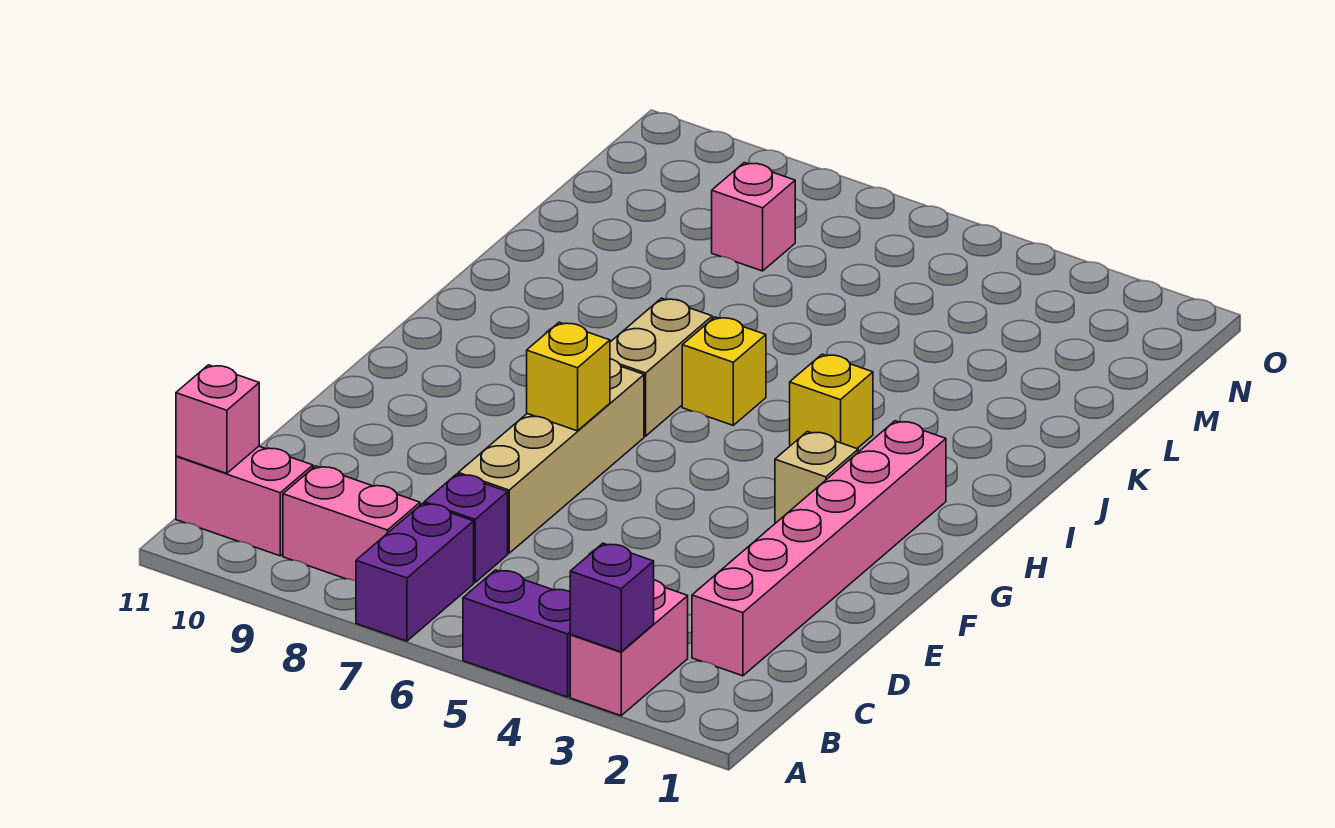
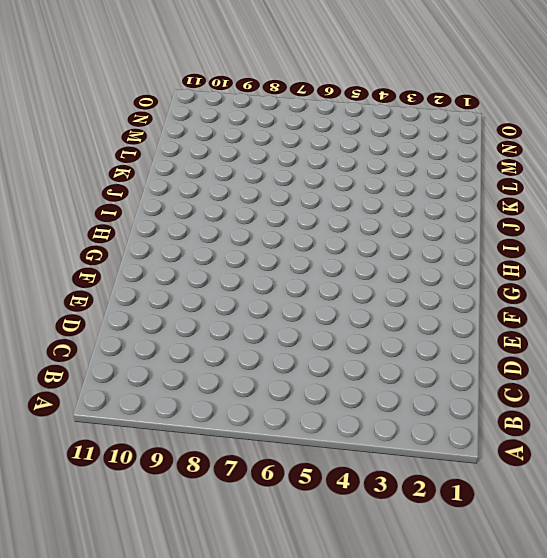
none -> pink brick A3:B3 level 1
none -> purple brick A4:A5 level 1
none -> purple brick A7:B7 level 1

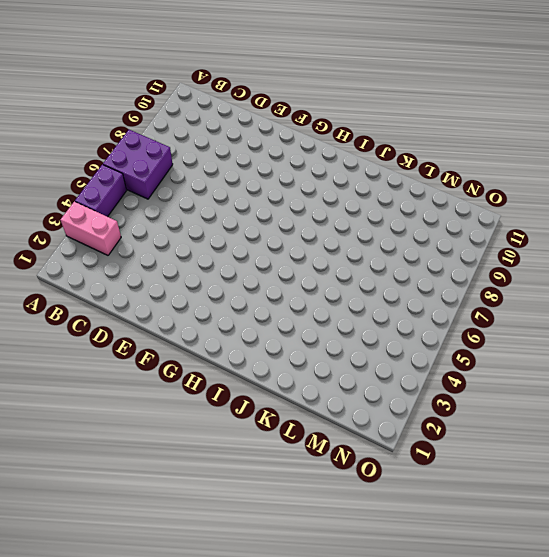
purple brick A6:B7 level 1 -> purple brick A7:B7 level 1
none -> pink brick B8:B9 level 1
none -> pink brick B10:B11 level 1
none -> pink brick C2:H2 level 1

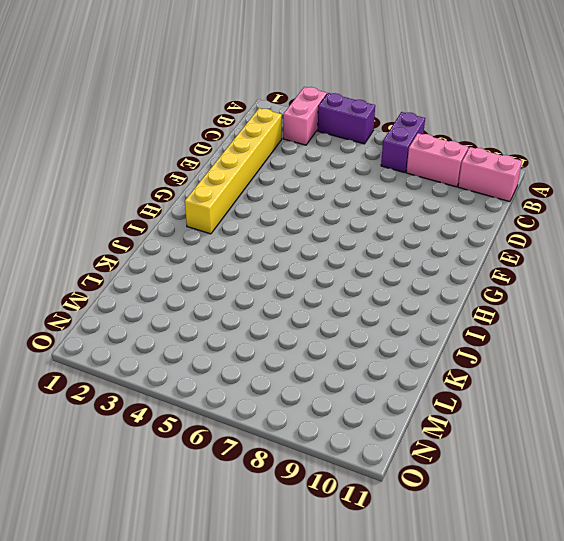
yellow brick C2:H2 level 1 -> pink brick C2:H2 level 1
none -> purple brick C7 level 1
none -> tan brick D7:G7 level 1
none -> tan brick G3 level 1

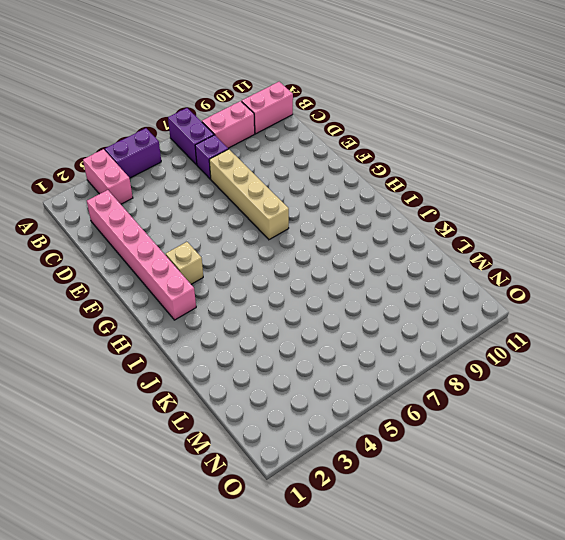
none -> tan brick H7:I7 level 1
none -> yellow brick I4 level 1
none -> yellow brick I6 level 1

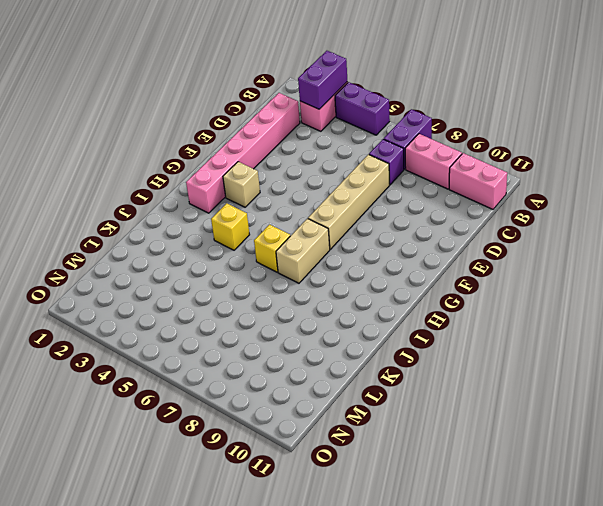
purple brick A3:B3 level 2 -> purple brick A3 level 2
none -> pink brick M8 level 1
none -> pink brick B11 level 2
none -> yellow brick F7 level 2

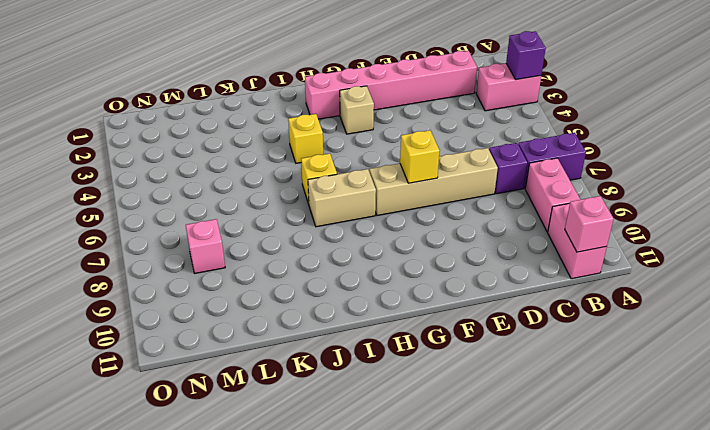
none -> purple brick A4:A5 level 1

